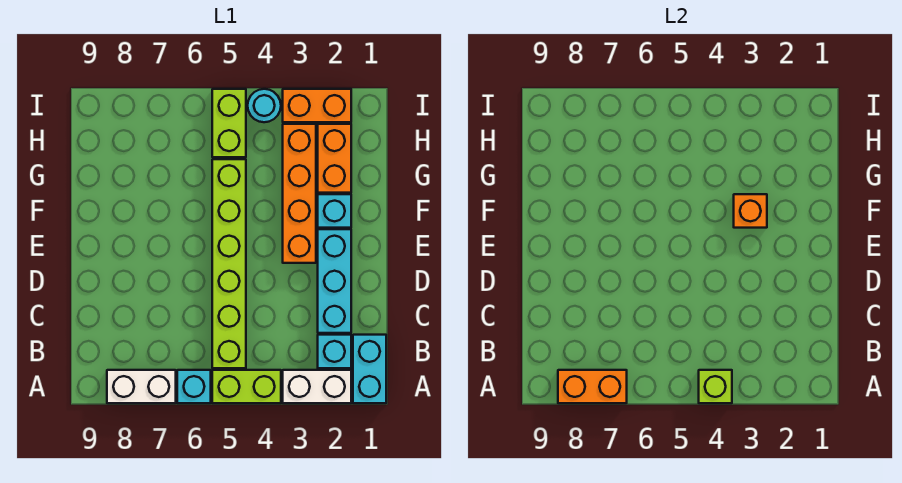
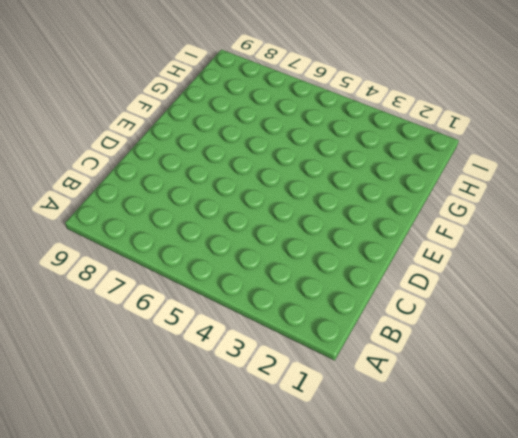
none -> cyan brick A1:B1 level 1
none -> white brick A2:A3 level 1
none -> lime brick A4:A5 level 1

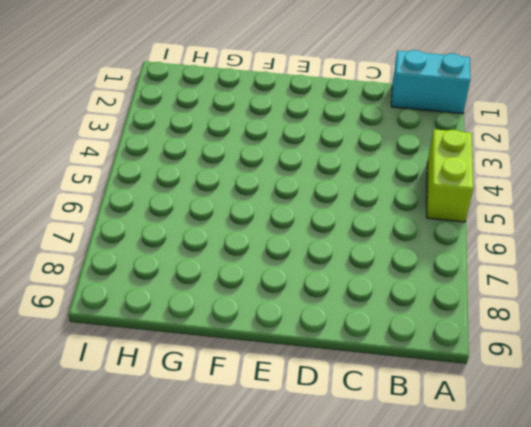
none -> white brick A2:A3 level 1
none -> cyan brick A6 level 1
none -> white brick A7:A8 level 1

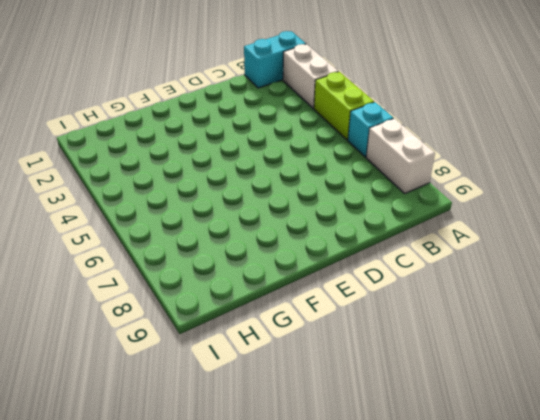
none -> cyan brick B2 level 1
none -> lime brick B5:G5 level 1
none -> cyan brick C2:E2 level 1

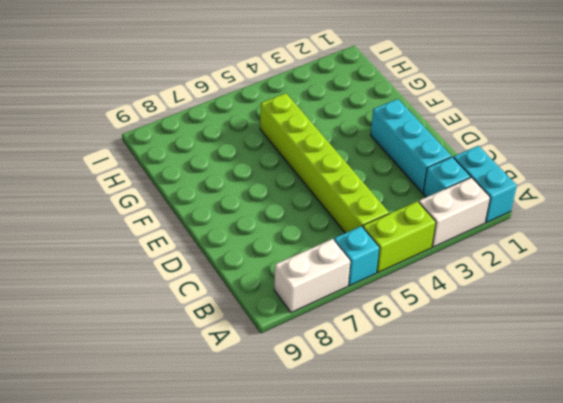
none -> orange brick E3:H3 level 1
none -> cyan brick F2 level 1
none -> orange brick G2:H2 level 1

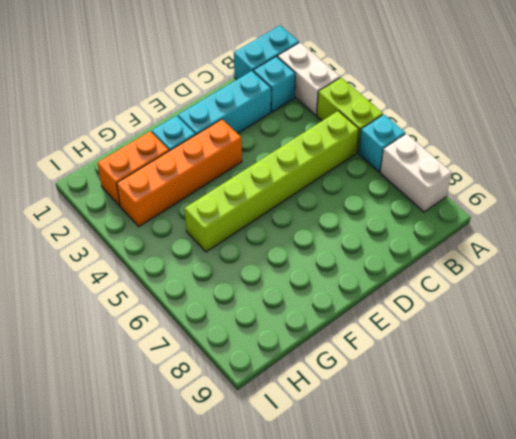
none -> lime brick H5:I5 level 1
none -> orange brick I2:I3 level 1
none -> cyan round brick I4 level 1

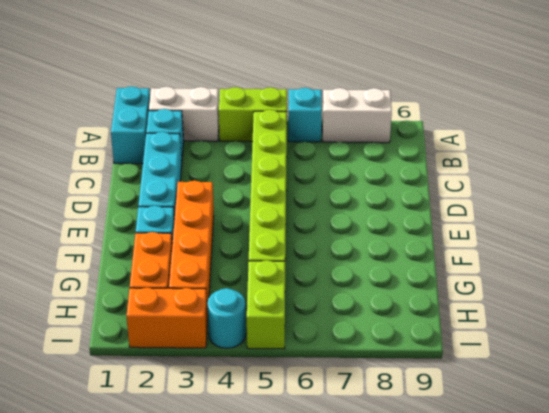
none -> lime brick A4 level 2
none -> orange brick A7:A8 level 2
none -> orange brick F3 level 2

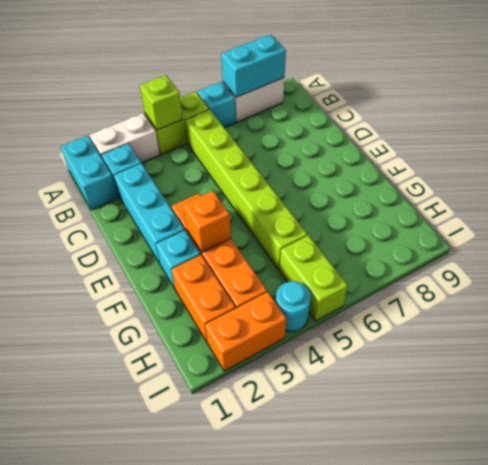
cyan brick A7:A8 level 2 -> orange brick A7:A8 level 2

